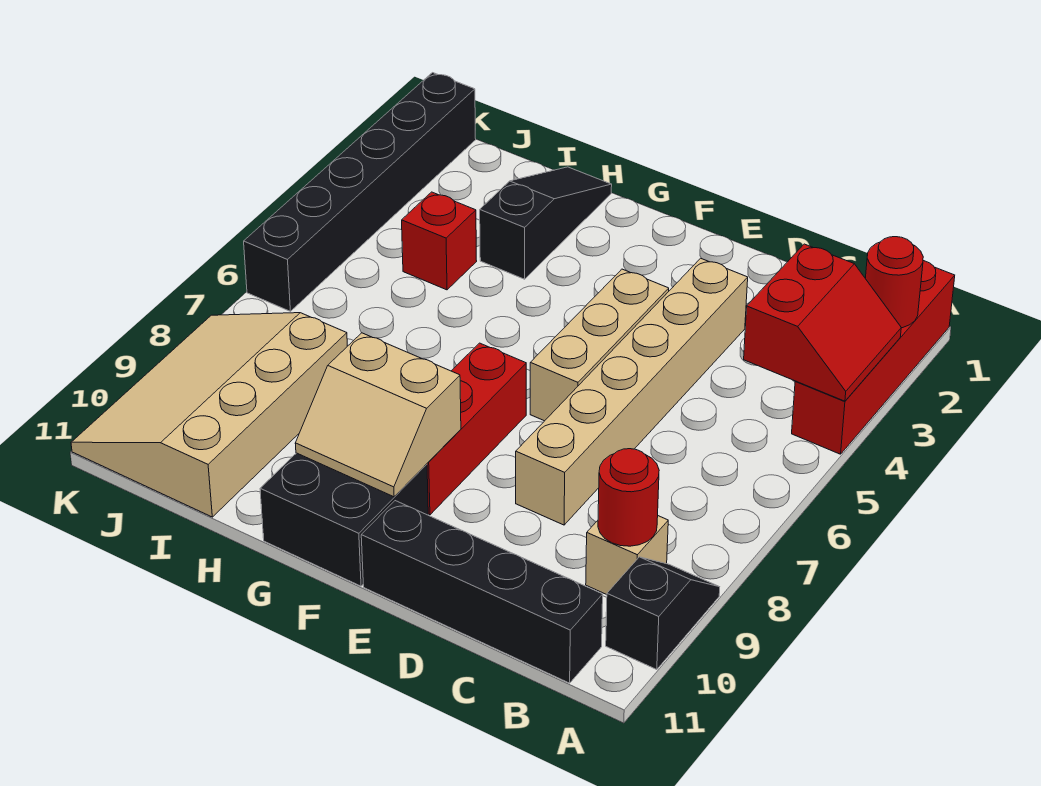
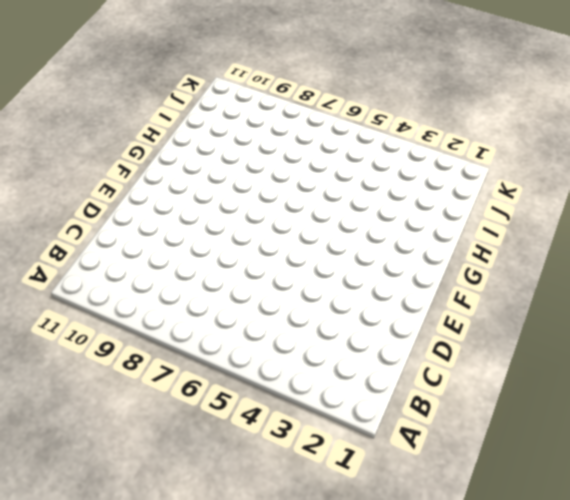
none -> red brick A1:A4 level 1
none -> black slope A9:A10 level 1 top 10
none -> tan brick B9 level 1

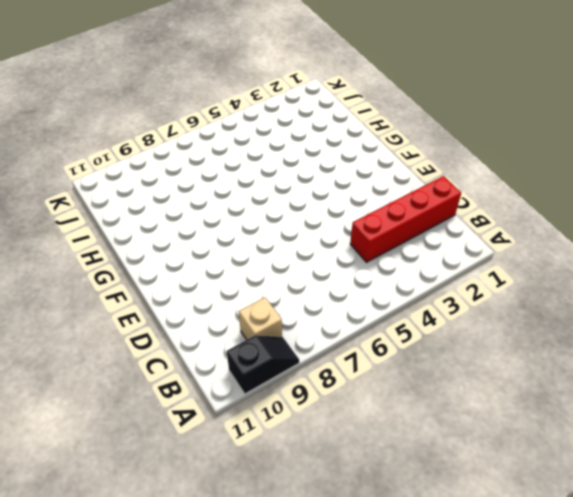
red brick C1:C4 level 1 -> red brick A1:A4 level 1
none -> black brick B11:E11 level 1
none -> tan brick D3:D8 level 1
none -> tan brick E4:E6 level 1

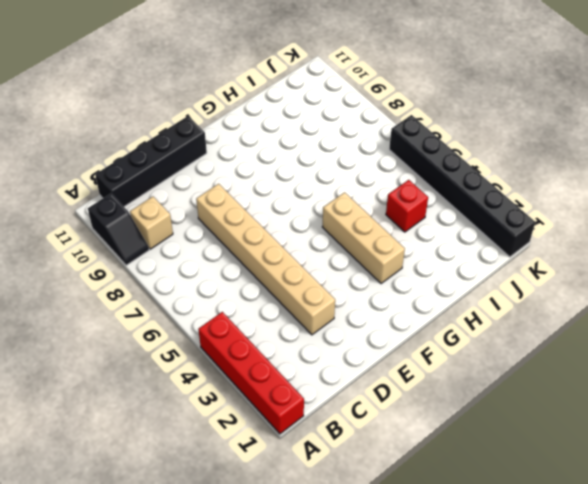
tan brick G3:G5 level 1 -> tan brick E4:E6 level 1
none -> red brick F7:F9 level 1
none -> black brick F10:G11 level 1
none -> black slope H1:H3 level 1 top 3

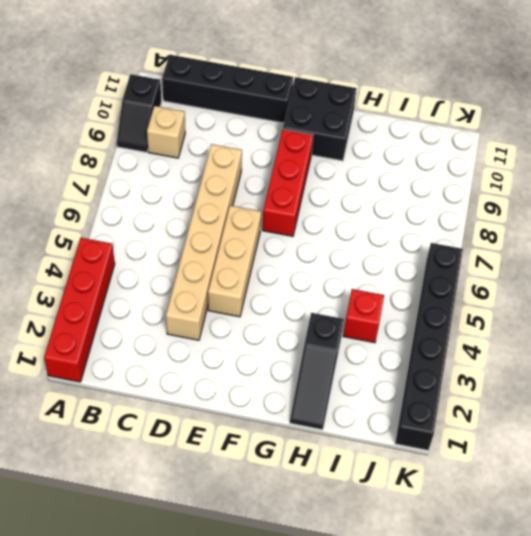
none -> tan slope I8:K11 level 1 top I
none -> red round brick A2 level 2
none -> red slope A3:B4 level 2 top B

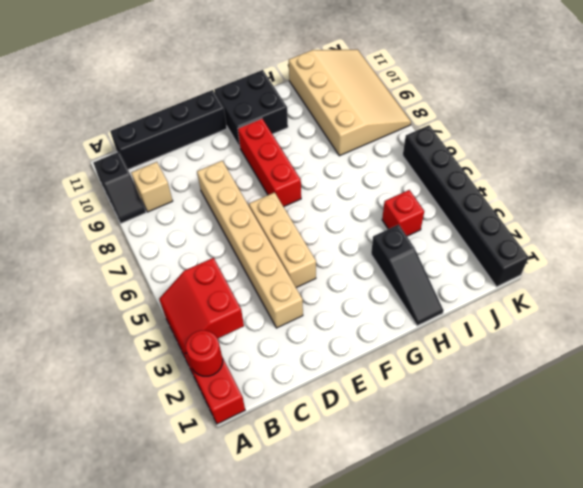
none -> red round brick B9 level 2
none -> tan slope F9:G10 level 2 top 9

